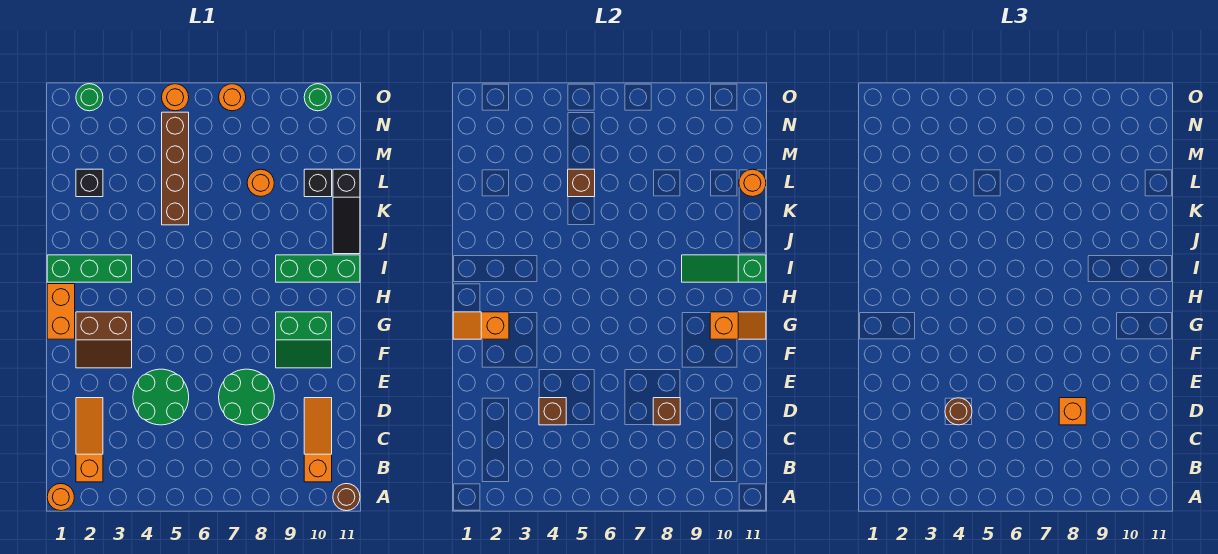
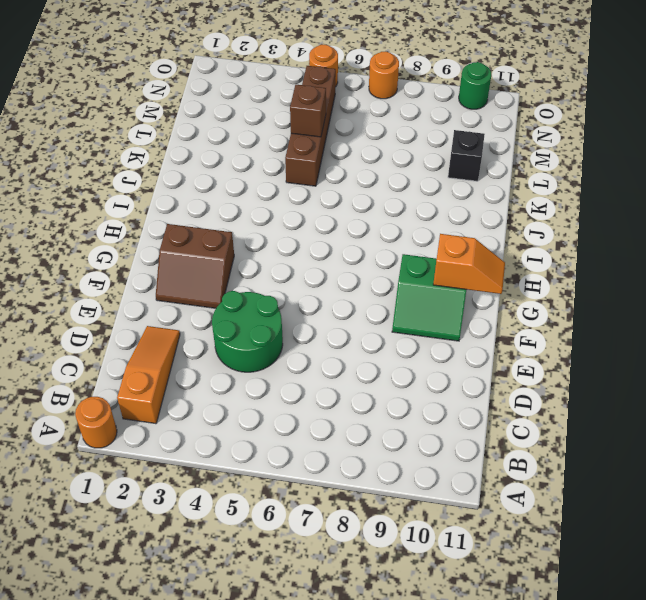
none -> brown round brick A11 level 1
none -> orange slope B10:D10 level 1 top B
none -> green round brick D7:E8 level 1

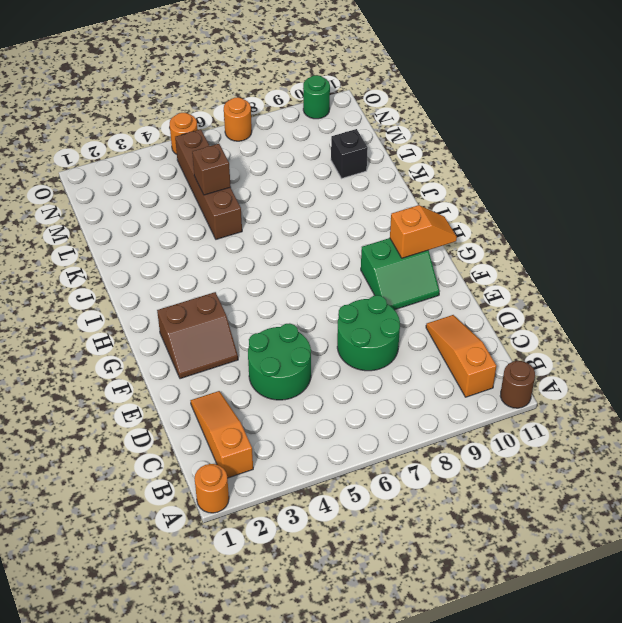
none -> orange brick G1:H1 level 1
none -> green brick I1:I3 level 1
none -> green brick I9:I11 level 1

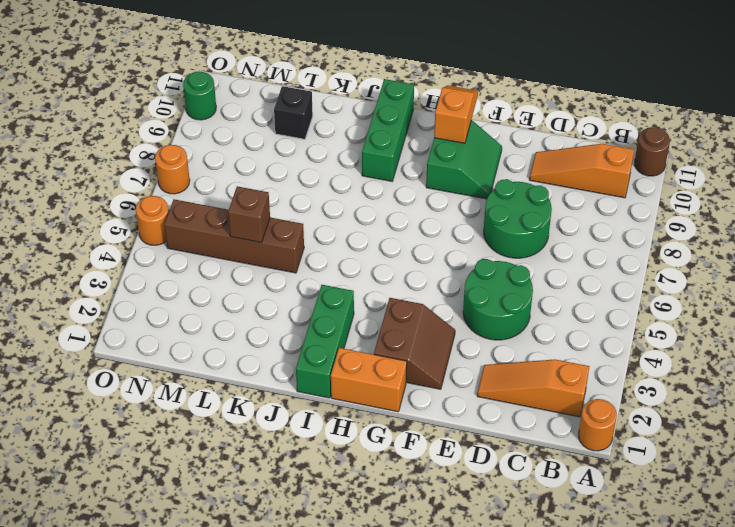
none -> black slope J11:L11 level 1 top L
none -> black brick L2 level 1
none -> orange round brick L8 level 1

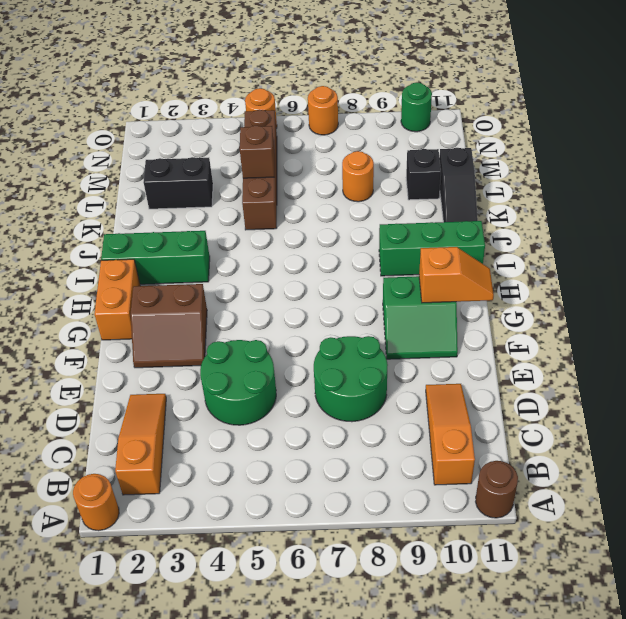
black brick L2:L3 level 1 -> black brick L2 level 1
none -> green round brick O2 level 1
none -> brown brick D4 level 2
none -> brown brick D8 level 2

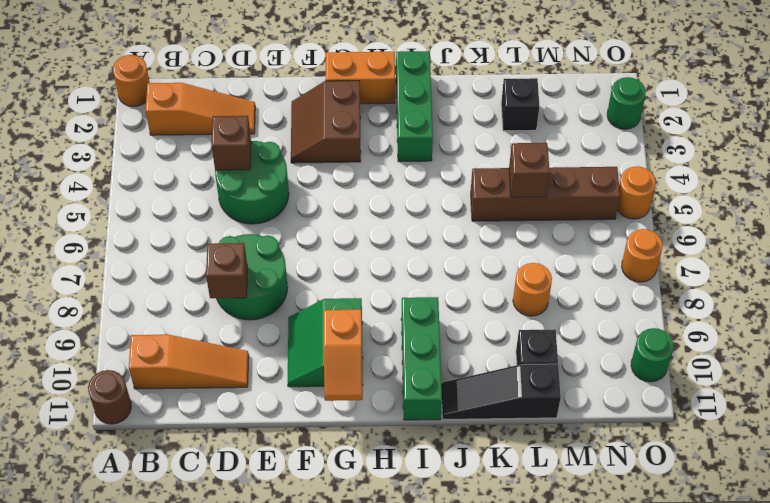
none -> orange slope G1:G2 level 2 top 2
none -> green slope I9:I11 level 2 top 11
none -> orange round brick L11 level 2

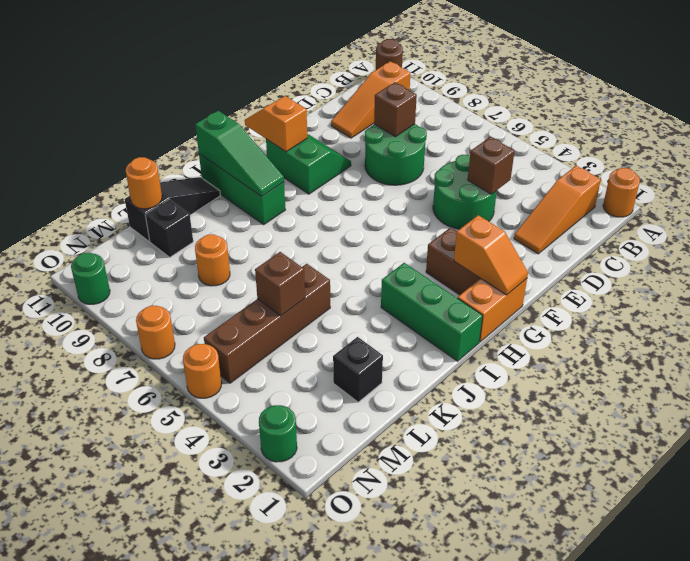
none -> brown round brick D4 level 3
none -> orange brick D8 level 3

